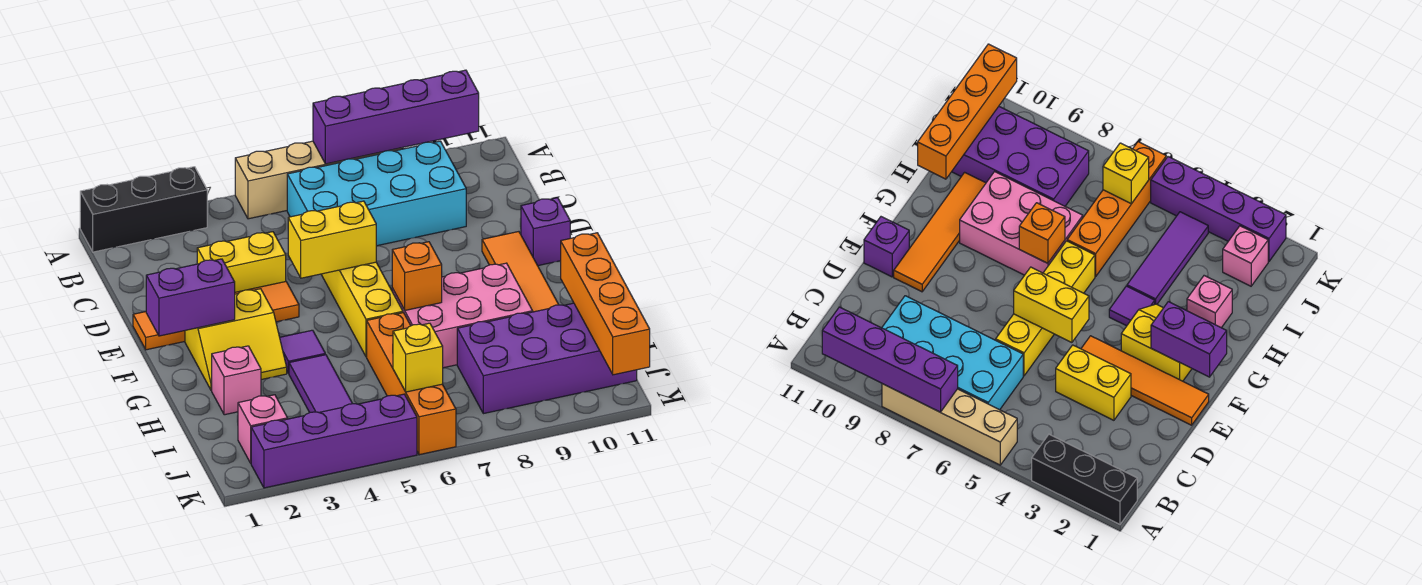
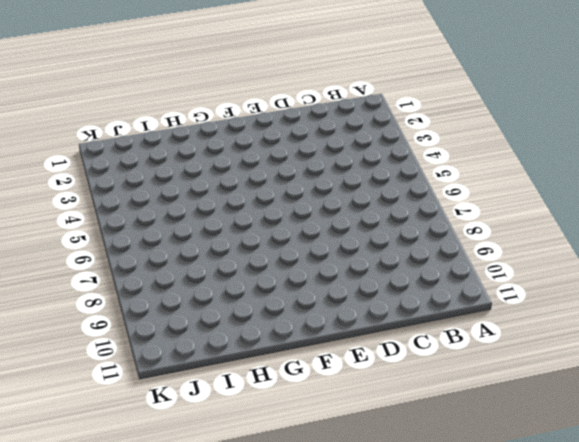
none -> black brick A1:A3 level 1
none -> tan brick A5:A8 level 1
none -> cyan brick B6:C9 level 1

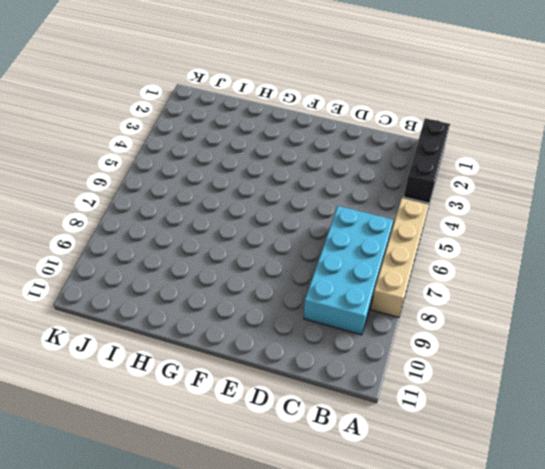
none -> yellow brick D3:D4 level 1
none -> yellow brick D6:G6 level 1
none -> orange tile E1:E4 level 1

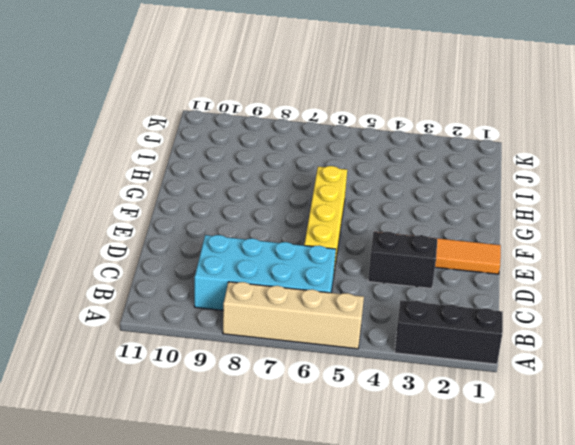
black brick D3:D4 level 1 -> yellow brick D3:D4 level 1
none -> orange tile E10:H10 level 1
none -> purple brick E11 level 1
none -> yellow slope F2:G3 level 1 top F

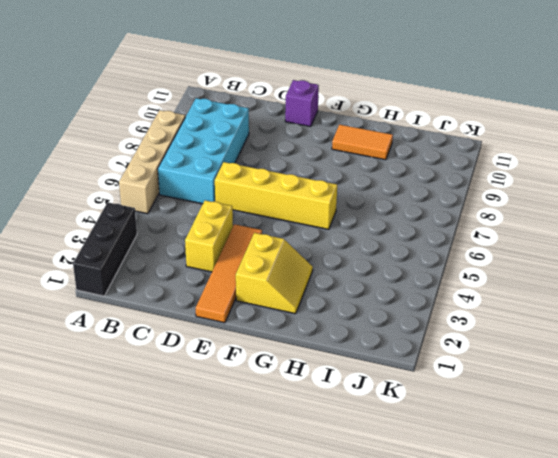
orange tile G10:H10 level 1 -> orange tile E10:H10 level 1
none -> purple tile G4 level 1
none -> pink brick G7:H9 level 1
none -> pink brick H2 level 1

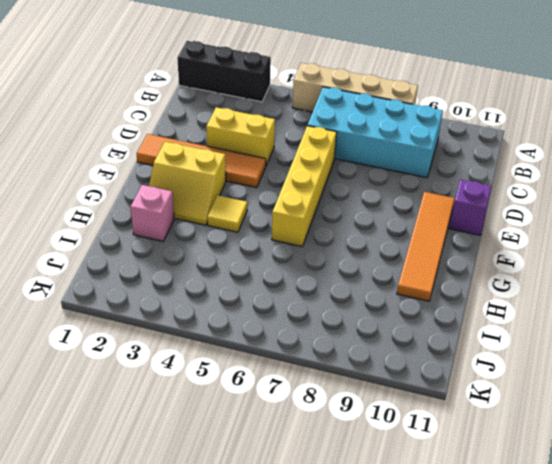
yellow tile G4 level 1 -> purple tile G4 level 1
none -> pink brick G7:H9 level 1
none -> purple tile H4:J4 level 1
none -> orange brick H6:K6 level 1

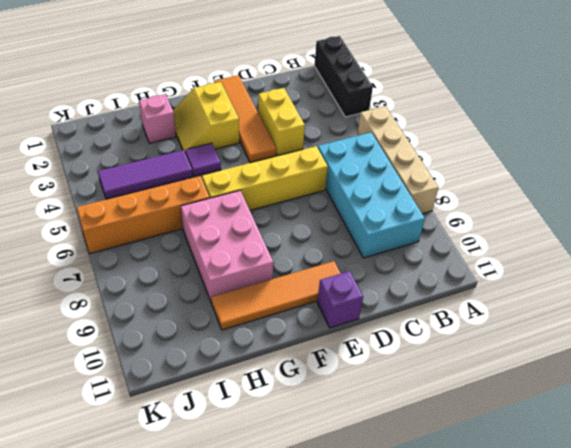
none -> purple brick I8:J11 level 1
none -> pink brick J2 level 1
none -> purple brick K2:K5 level 1

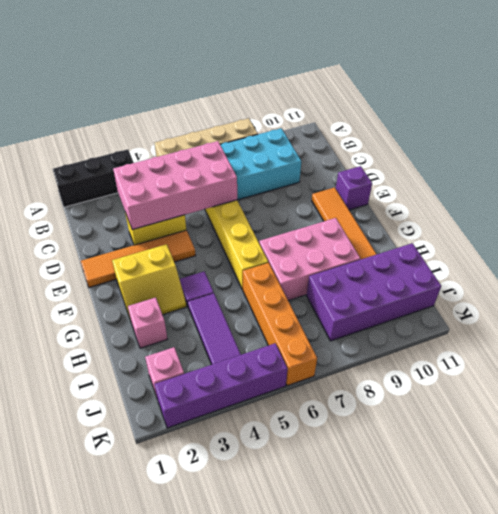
pink brick C3:D6 level 2 -> none
none -> purple brick A7:A10 level 2
none -> yellow brick E5:E6 level 2
none -> purple brick F1:F2 level 2

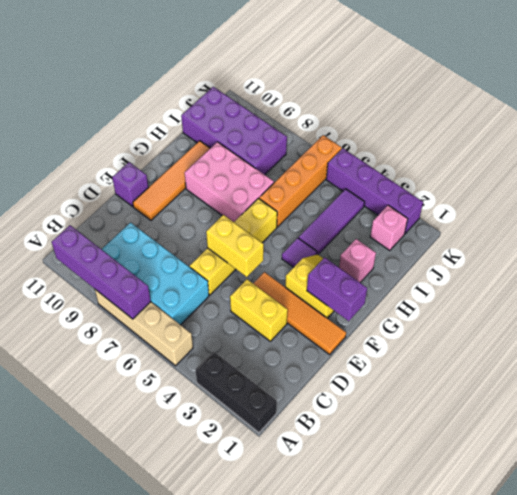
none -> orange brick G7 level 2
none -> orange brick H11:K11 level 2
none -> yellow brick J6 level 2

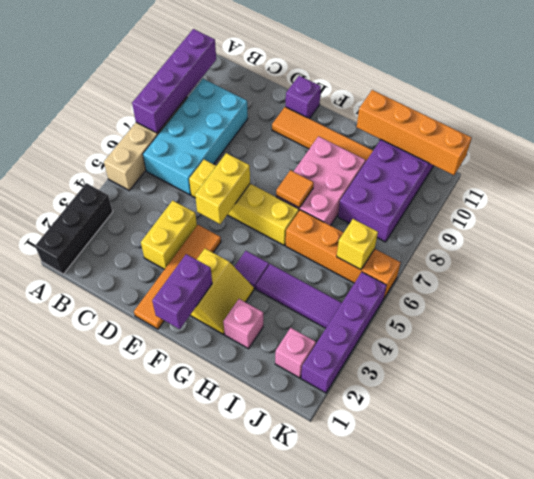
orange tile G7 level 2 -> orange brick G7 level 2

